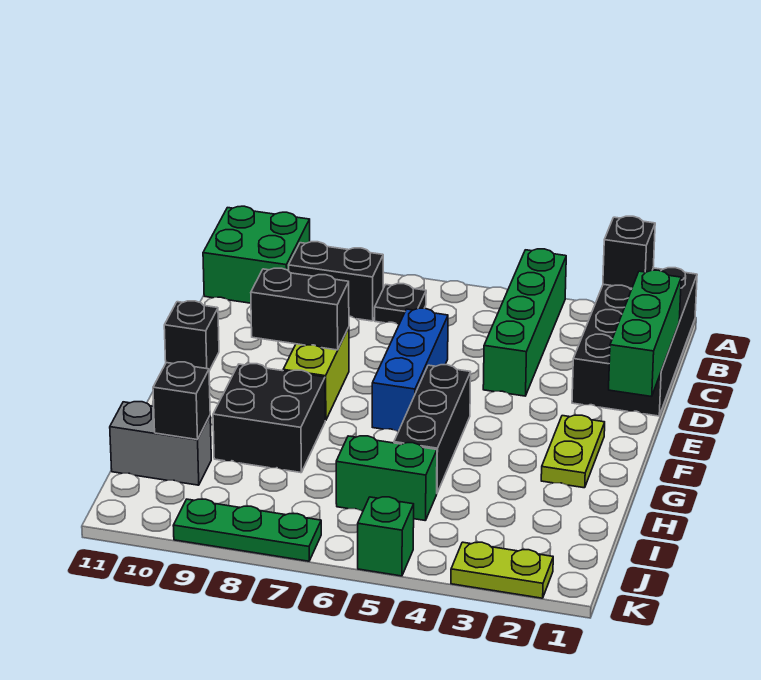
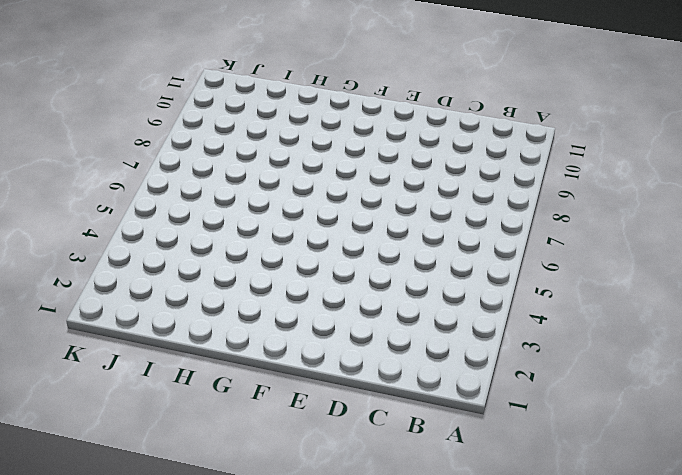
none -> black brick A1:D2 level 1
none -> green brick A4:D4 level 1
none -> green brick A10:B11 level 1

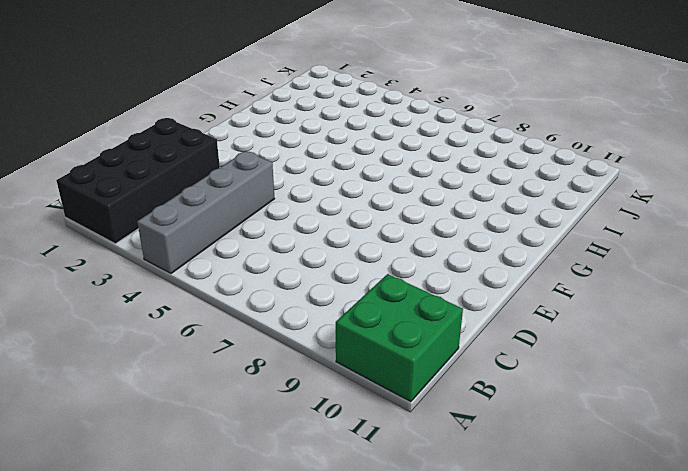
grey brick A4:D4 level 1 -> green brick A4:D4 level 1
none -> black plate B7 level 1
none -> black brick B8:B9 level 1
none -> blue brick D6:F6 level 1

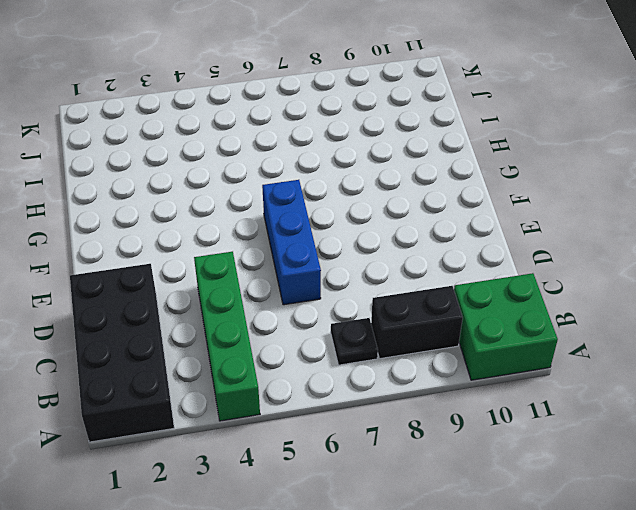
none -> lime brick E8:F8 level 1
none -> black brick E11 level 1
none -> lime plate F2:G2 level 1

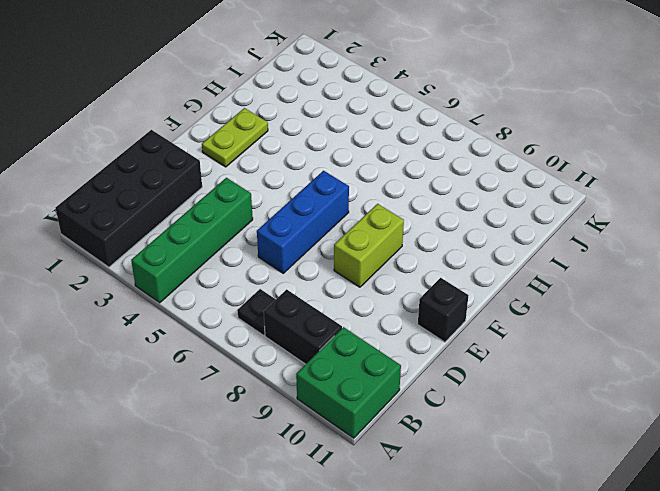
none -> black brick F5:H5 level 1
none -> black brick G8:H9 level 1
none -> green brick I5:I6 level 1

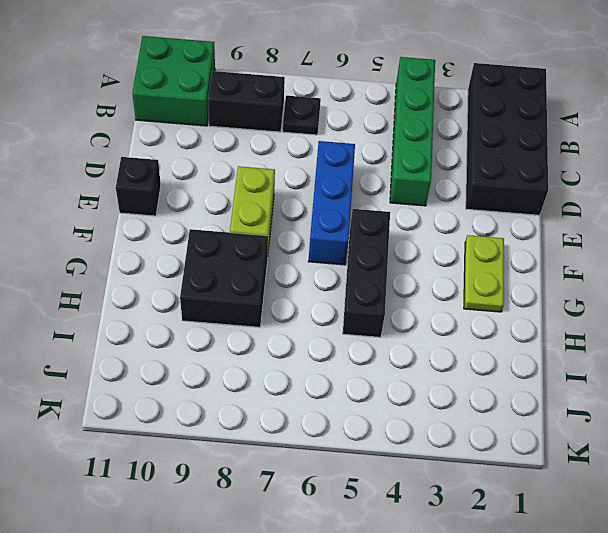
none -> green brick I5:I6 level 1
none -> grey brick I10:I11 level 1
none -> lime plate K2:K3 level 1

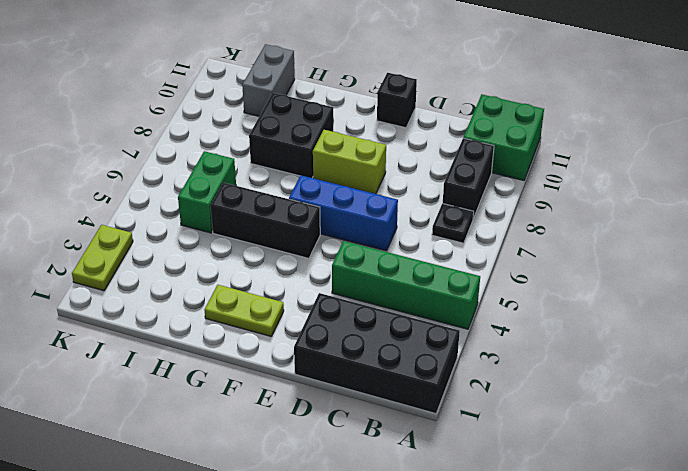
none -> green brick K5 level 1
none -> green plate K7:K9 level 1
none -> black brick A2 level 2

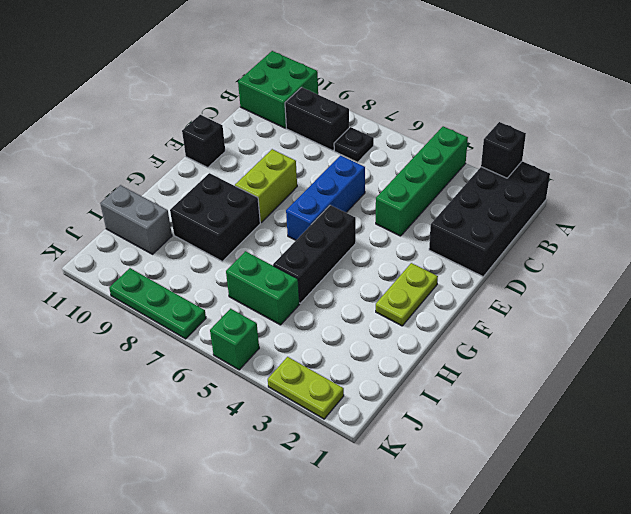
none -> green brick C1:E1 level 2
none -> black brick E8:E9 level 2
none -> black brick I10 level 2

